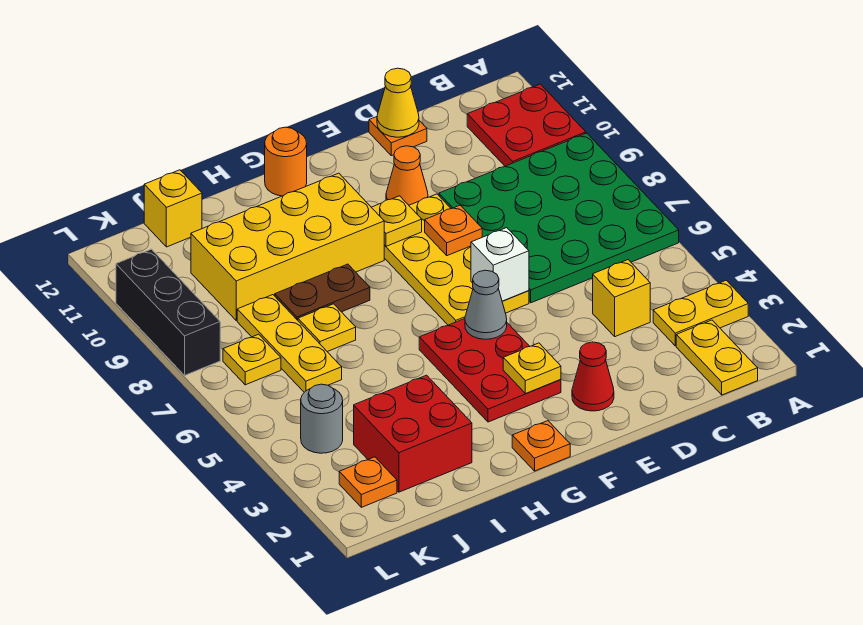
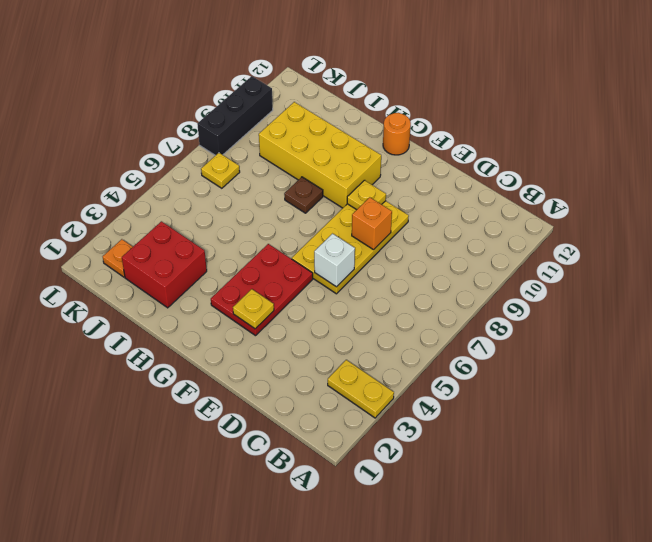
orange brick E8 level 2 -> orange plate E8 level 2
brown plate H8 level 1 -> brown plate H8:I8 level 1
none -> green plate A6:D9 level 1
none -> red plate A10:B11 level 1
none -> yellow plate B1:B2 level 1

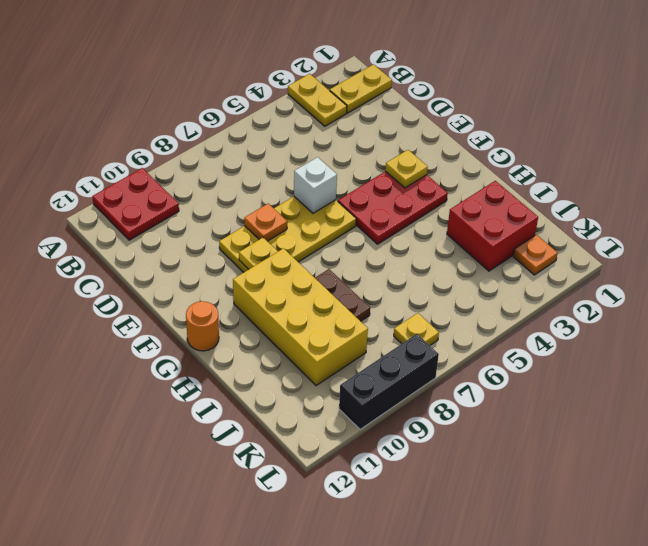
none -> green plate A6:D9 level 1
none -> yellow brick C4 level 1
none -> orange plate D12 level 1

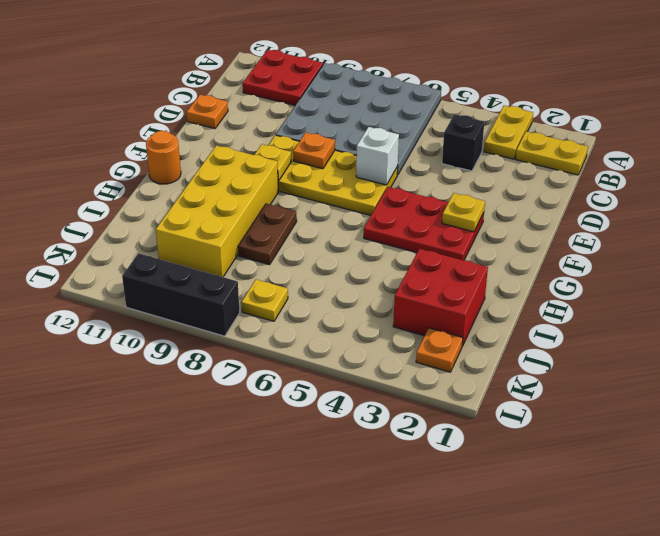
grey plate A6:D9 level 1 -> green plate A6:D9 level 1
black brick C4 level 1 -> yellow brick C4 level 1
none -> red cone E2 level 1
none -> orange cone E10 level 1
none -> orange plate G1 level 1

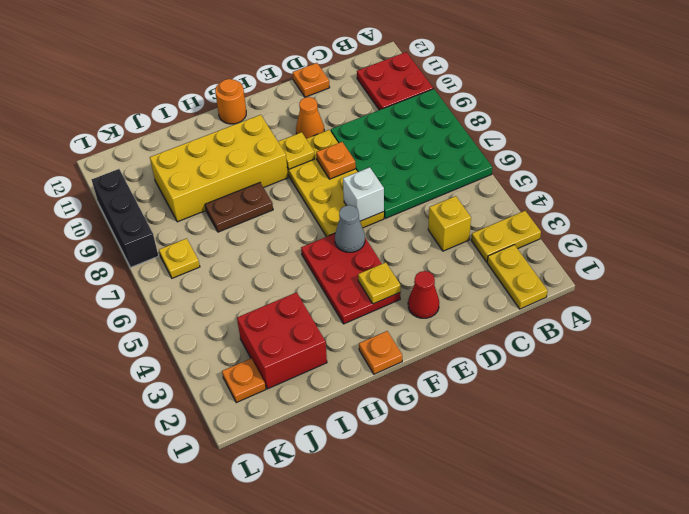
none -> yellow plate I7 level 1
none -> yellow plate J6:J8 level 1
none -> yellow brick J12 level 1

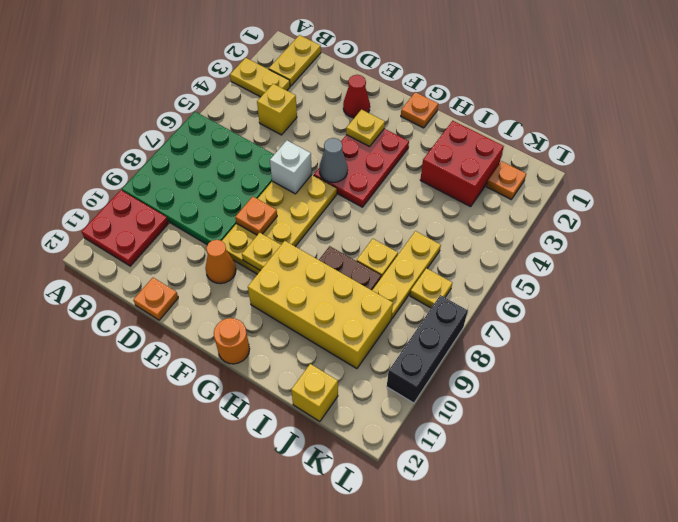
none -> grey round brick K4 level 1
none -> yellow cone D12 level 2

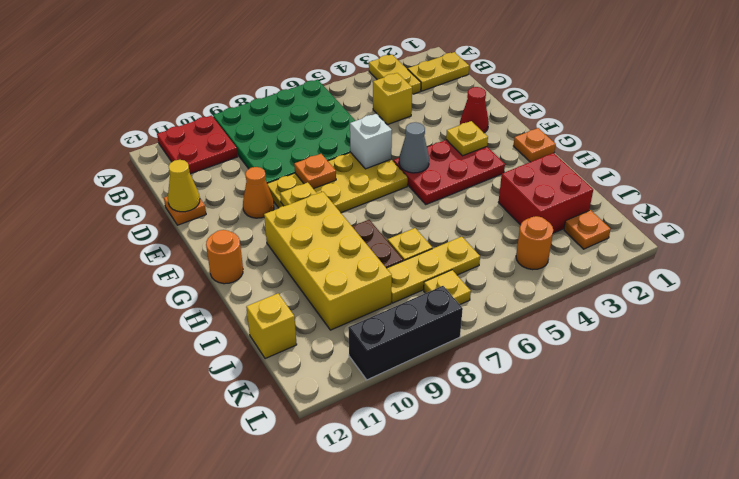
orange round brick K4 level 1 -> grey round brick K4 level 1

